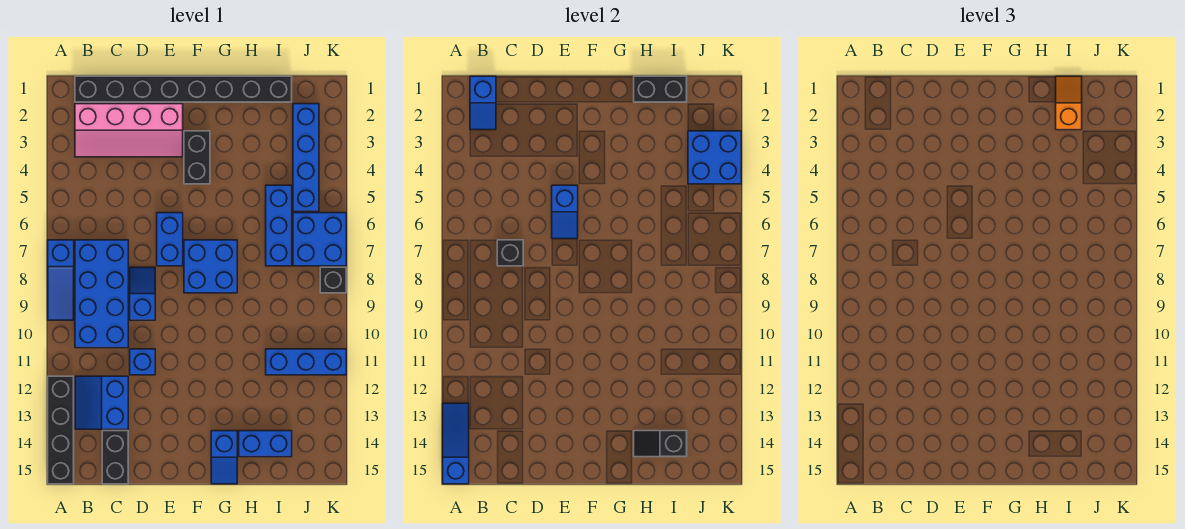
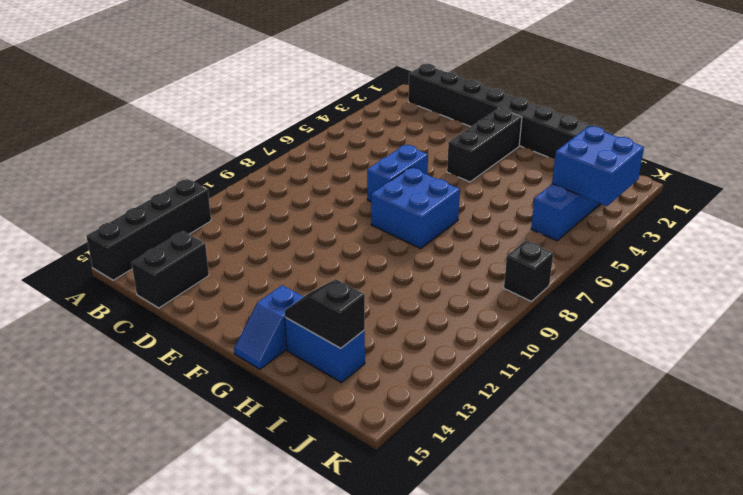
black brick F2:F4 level 1 -> black brick F3:F4 level 1
none -> blue slope A7:A9 level 1 top 7
none -> pink slope B2:E3 level 1 top 2
none -> blue brick B7:C10 level 1

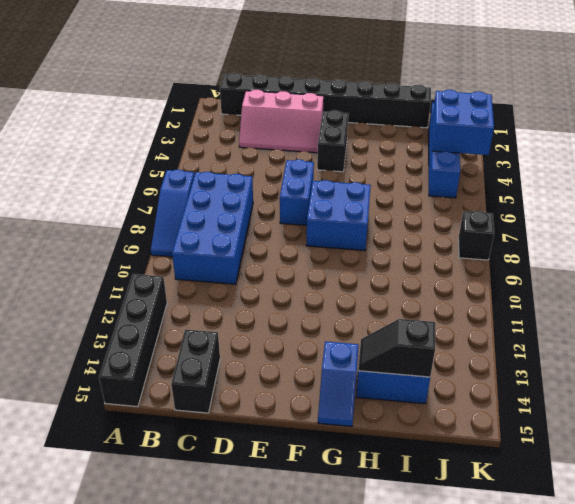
pink slope C2:E3 level 1 top 2 -> pink slope B2:E3 level 1 top 2
none -> blue slope B12:C13 level 1 top C
none -> blue slope D8:D9 level 1 top 9
none -> blue brick D11 level 1

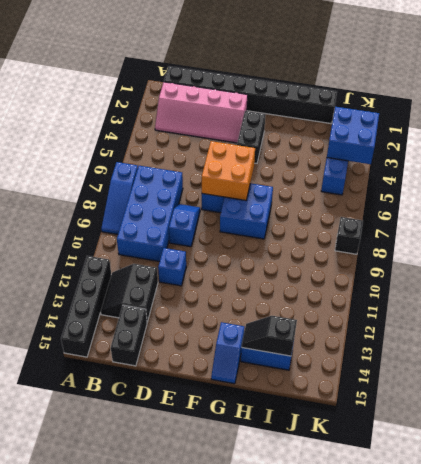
black slope B12:C13 level 1 top C -> blue slope B12:C13 level 1 top C
orange brick E6:F7 level 2 -> blue slope E5:E6 level 2 top 5
none -> blue brick I5:I7 level 1
none -> blue brick I11:K11 level 1
none -> blue brick J6:K7 level 1

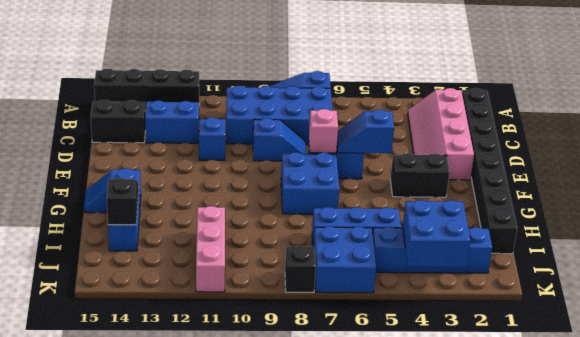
pink brick E7 level 2 -> none
pink brick I11:K11 level 1 -> blue brick I11:K11 level 1
none -> blue slope A13:A15 level 2 top 15
none -> blue slope B1:B2 level 2 top 1
none -> black brick C7 level 2

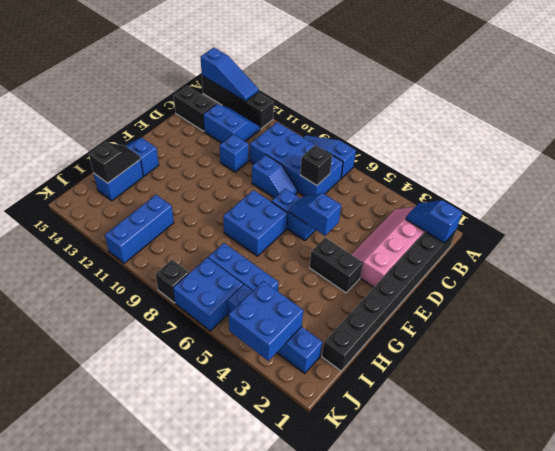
none -> black brick H1:I1 level 2
none -> orange slope I1:I2 level 3 top 2

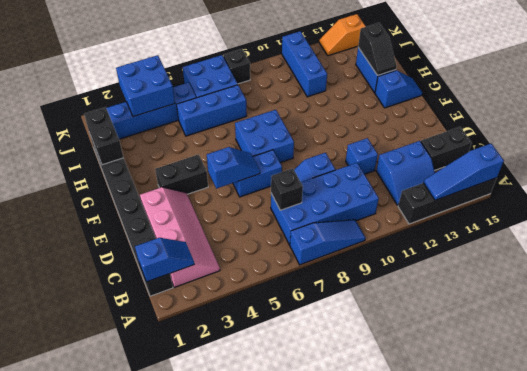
orange slope K13:K14 level 1 top 14 -> orange slope I1:I2 level 3 top 2

